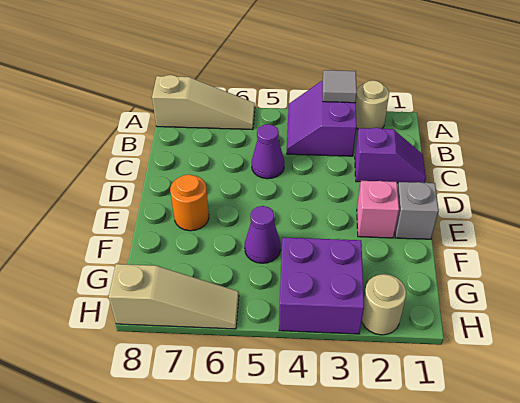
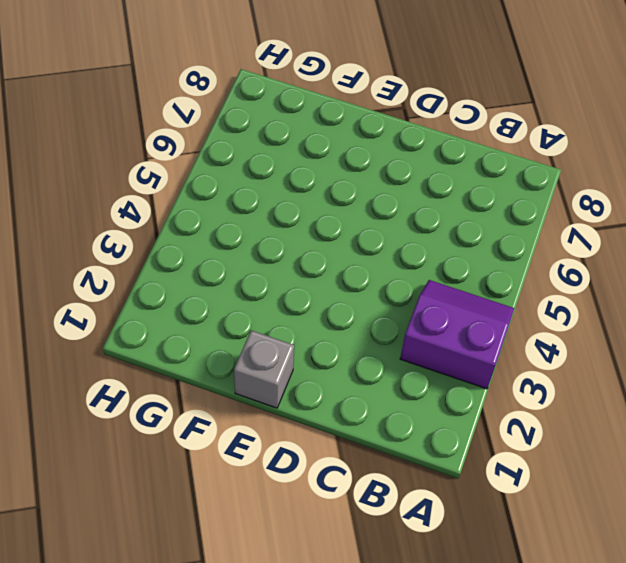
none -> tan round brick A2 level 1
none -> tan slope A6:A8 level 1 top 8
none -> purple slope C1:C2 level 1 top 2

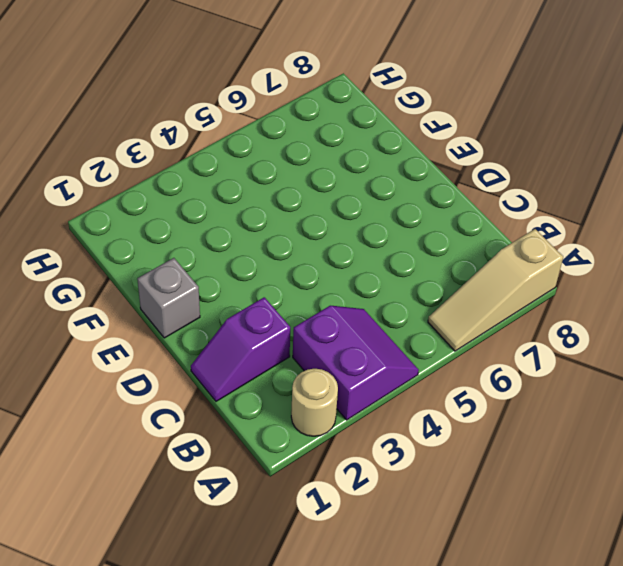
none -> purple cone C5 level 1
none -> pink brick E2 level 1
none -> orange round brick E7 level 1

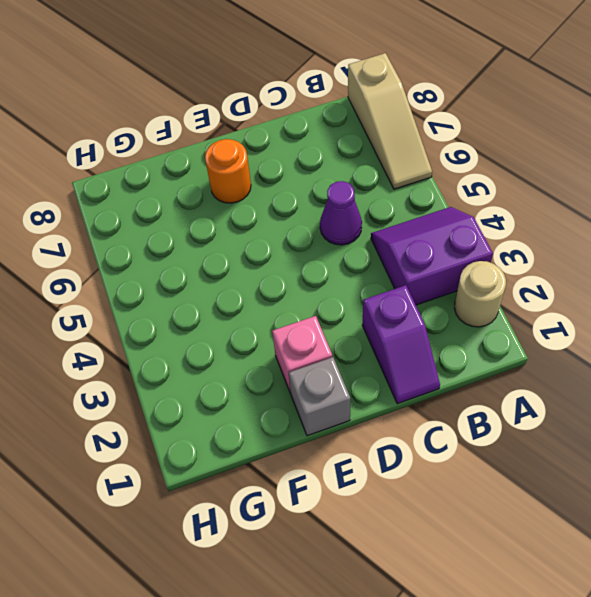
none -> purple cone F5 level 1
none -> purple brick G3:H4 level 1
none -> tan round brick H2 level 1

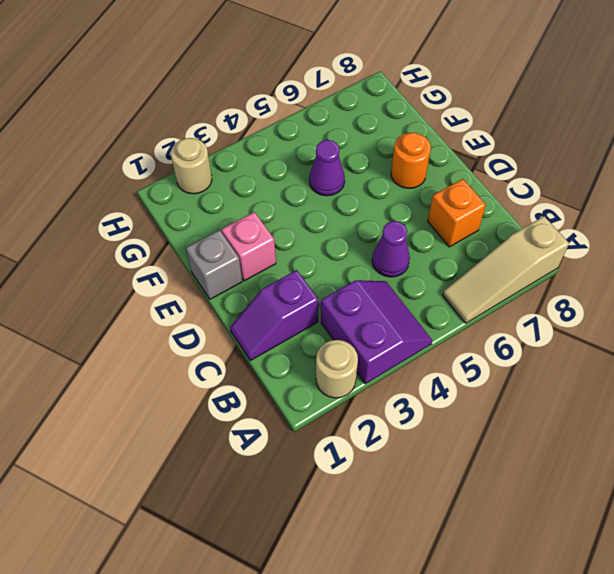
orange brick C7 level 1 -> none
none -> purple brick G3:H4 level 1
none -> tan slope H6:H8 level 1 top 8
none -> grey tile A3 level 2

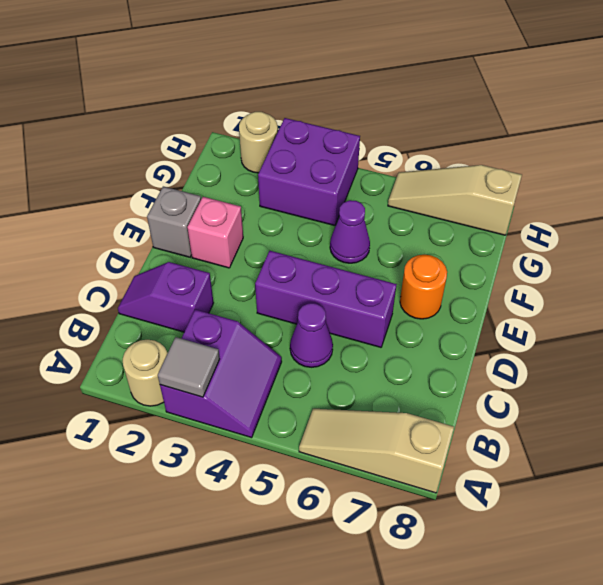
purple brick D4:D6 level 1 -> none

